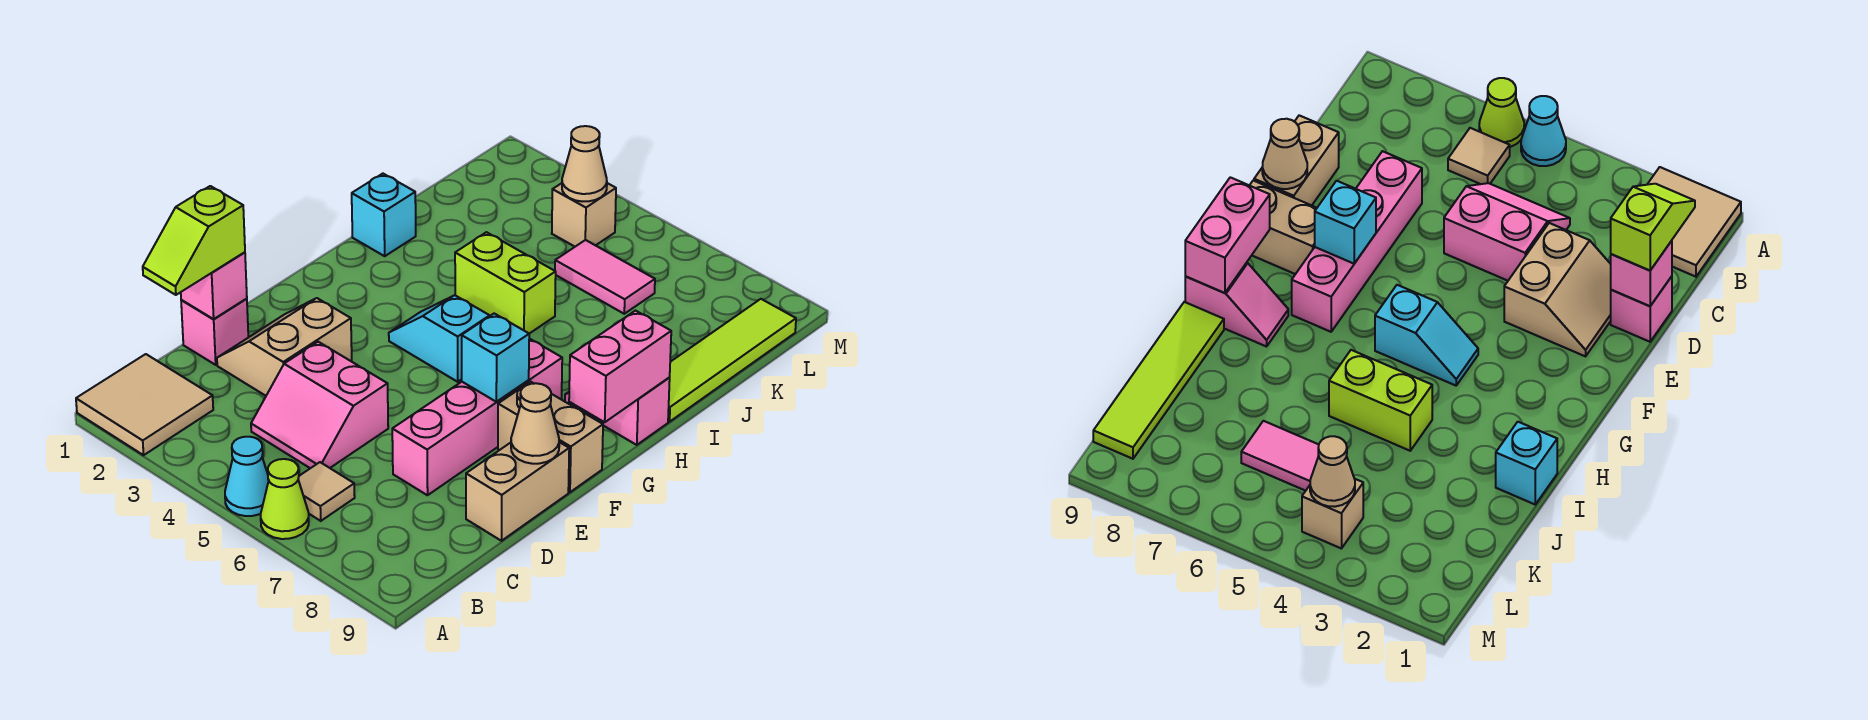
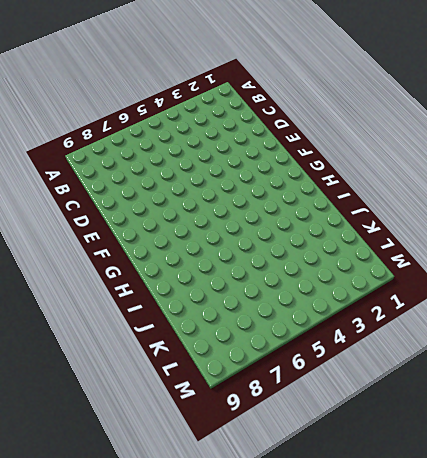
none -> tan tile A1:B2 level 1
none -> cyan cone A5 level 1
none -> lime cone A6 level 1

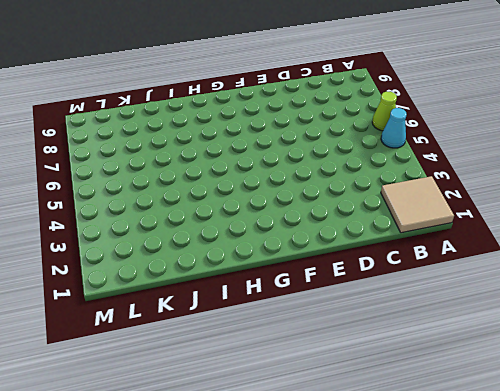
none -> tan tile B6 level 1
none -> pink slope C4:D5 level 1 top D
none -> pink brick D1 level 1

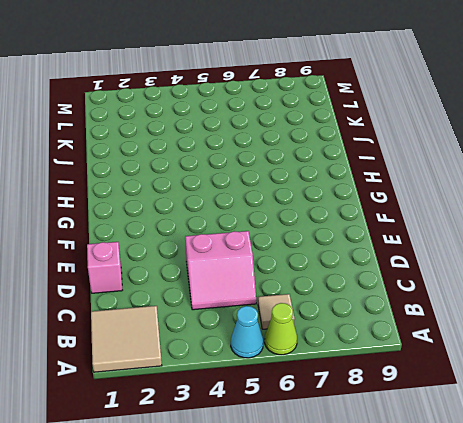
none -> tan slope D2:E3 level 1 top 3
none -> pink brick D7:G7 level 1
none -> tan brick D9:E9 level 1

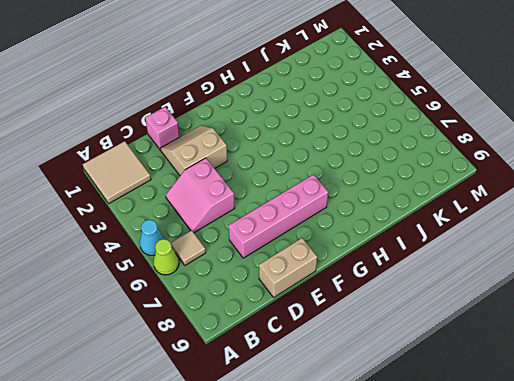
none -> tan brick F8:F9 level 1
none -> cyan slope G4:G5 level 1 top 5
none -> pink slope H8:H9 level 1 top 9

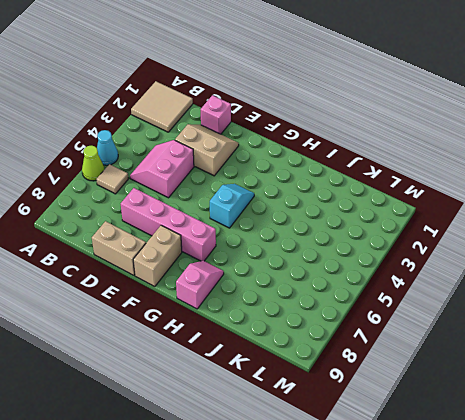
none -> cyan brick I1 level 1
none -> lime brick I4:I5 level 1
none -> lime tile I9:L9 level 1

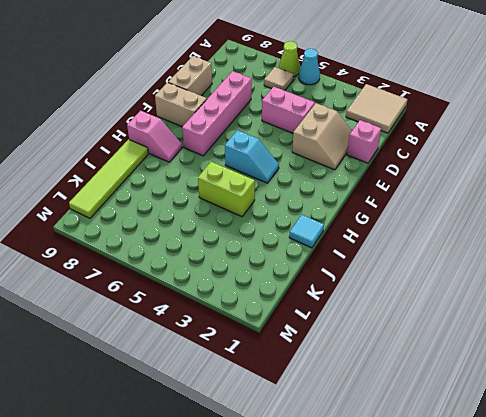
cyan tile I1 level 1 -> cyan brick I1 level 1
none -> pink tile K5:K6 level 1
none -> tan brick L4 level 1
none -> pink brick D1 level 2

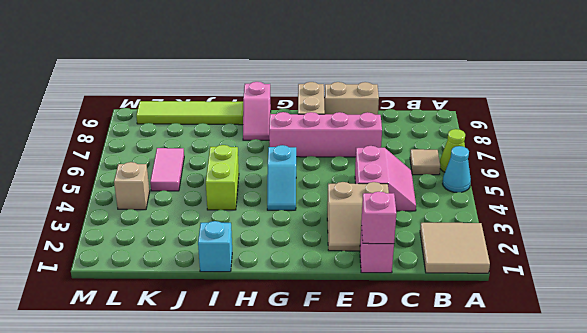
none -> tan cone E9 level 2
none -> cyan brick F7 level 2
none -> pink brick G9:H9 level 2

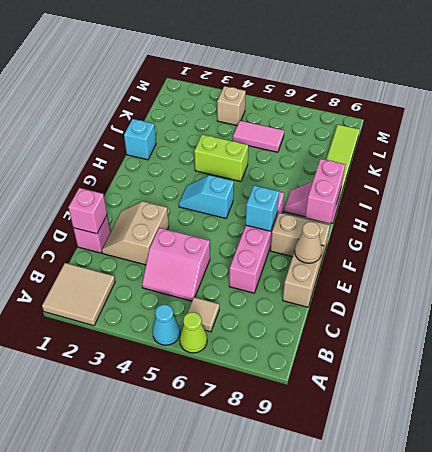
none -> tan cone L4 level 2
none -> lime slope C1:D1 level 3 top D

